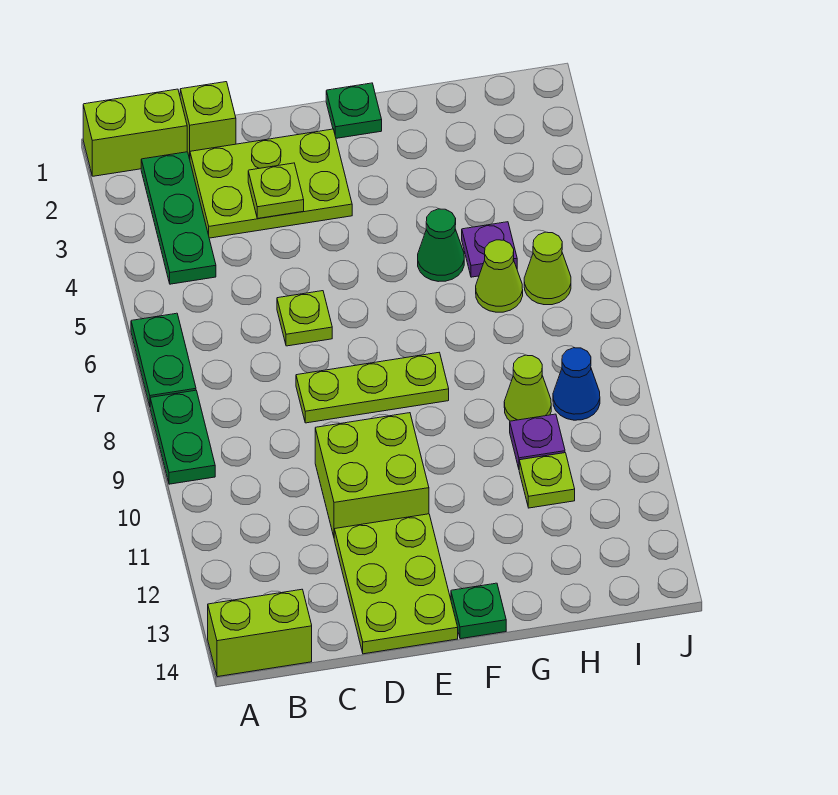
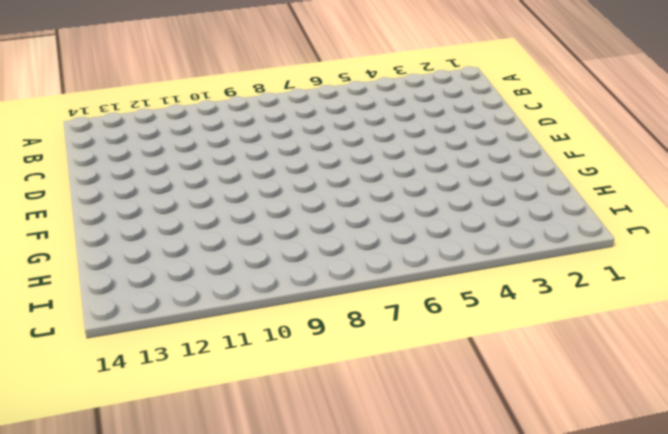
none -> lime brick A1:B1 level 1
none -> green plate A6:A7 level 1
none -> green plate A8:A9 level 1

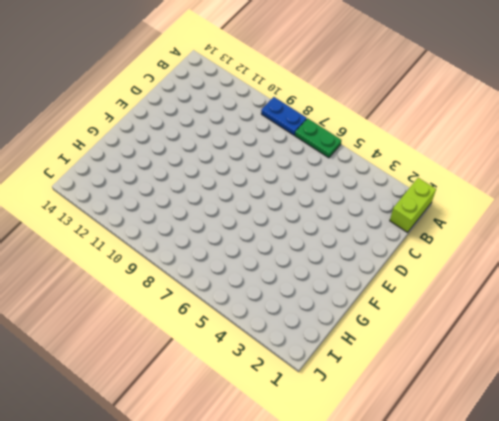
blue plate A8:A9 level 1 -> green plate A8:A9 level 1
none -> lime brick A14:B14 level 1
none -> green plate B2:B4 level 1
none -> lime brick C1 level 1

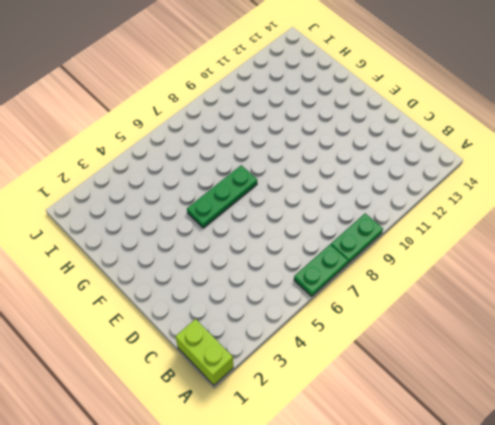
green plate F5:F7 level 1 -> green plate B2:B4 level 1
none -> lime brick A14:B14 level 1
none -> lime brick C1 level 1
none -> lime plate C2:E3 level 1

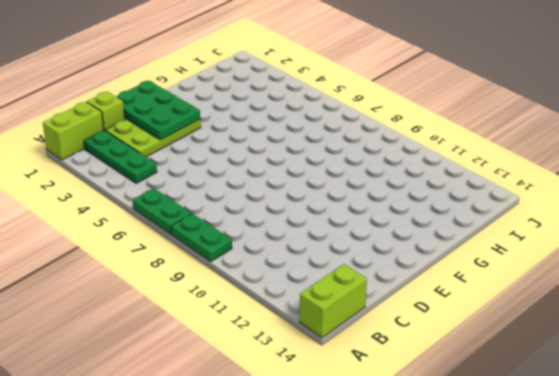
green plate D1:E3 level 2 -> lime plate D3 level 2
none -> lime plate D6 level 1
none -> lime plate D8:F8 level 1
none -> lime brick D10:E11 level 1

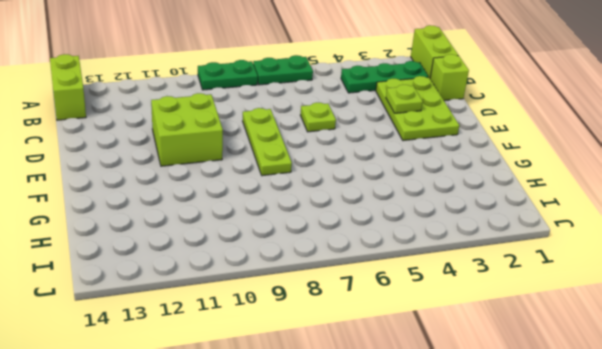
none -> lime plate D12:E14 level 1
none -> green plate F1 level 1
none -> green plate F14 level 1

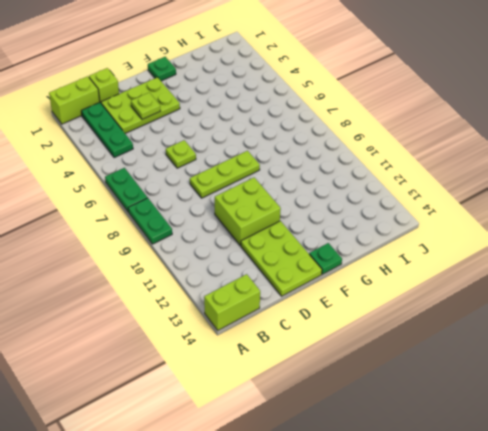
none -> green cone G5 level 1
none -> purple plate H5 level 1
none -> lime cone H6 level 1

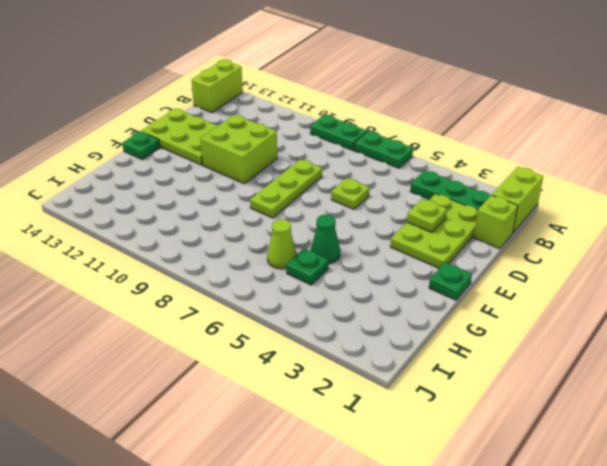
green plate H5 level 1 -> purple plate H5 level 1
none -> lime cone H9 level 1
none -> purple plate H10 level 1
none -> lime plate H11 level 1

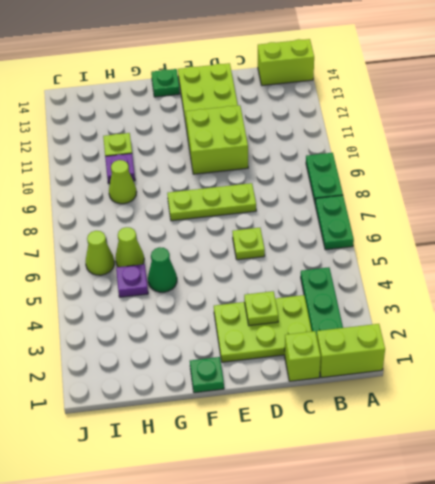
none -> blue cone I9 level 1

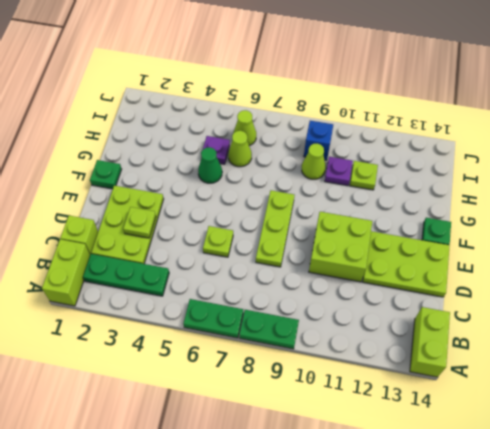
blue brick I9 level 1 -> blue cone I9 level 1

